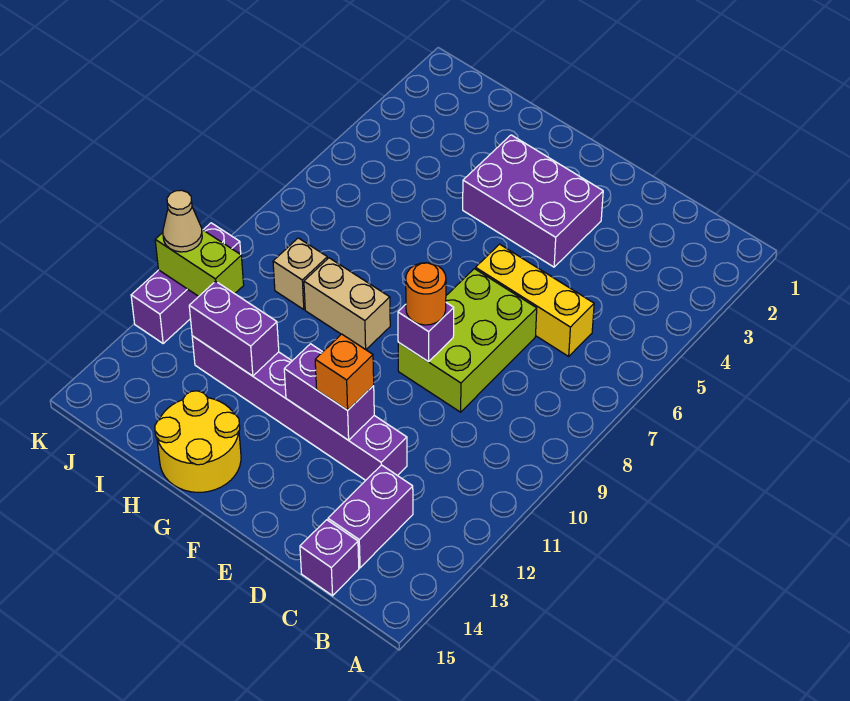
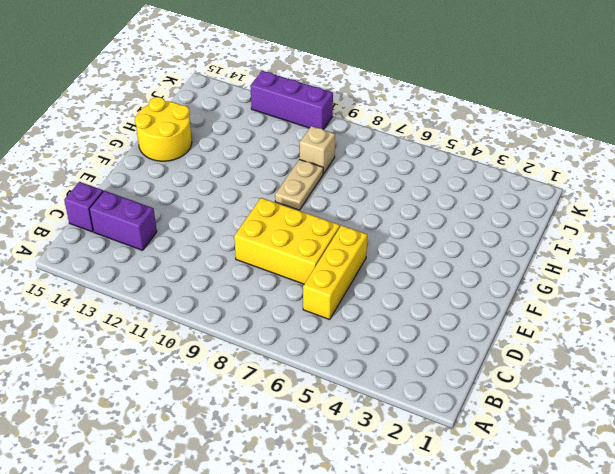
yellow brick D7:E9 level 1 -> lime brick D7:E9 level 1
tan plate G9:H9 level 1 -> tan brick G9:H9 level 1
none -> purple brick D12:I12 level 1
none -> purple brick E3:G4 level 1
none -> purple brick E9 level 2

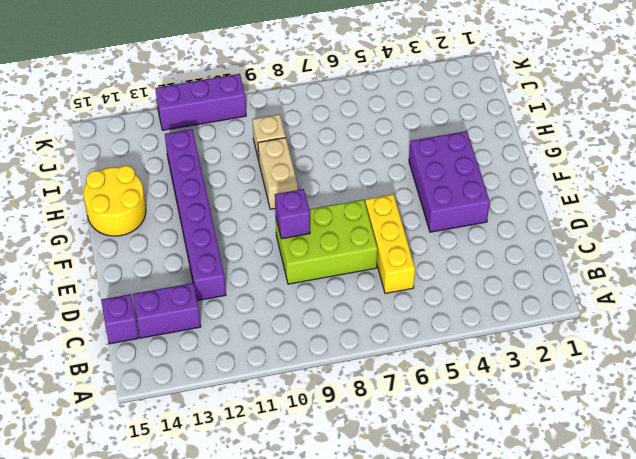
none -> purple brick E12:F12 level 2
none -> purple brick H12:I12 level 2
none -> lime brick J11:K11 level 2

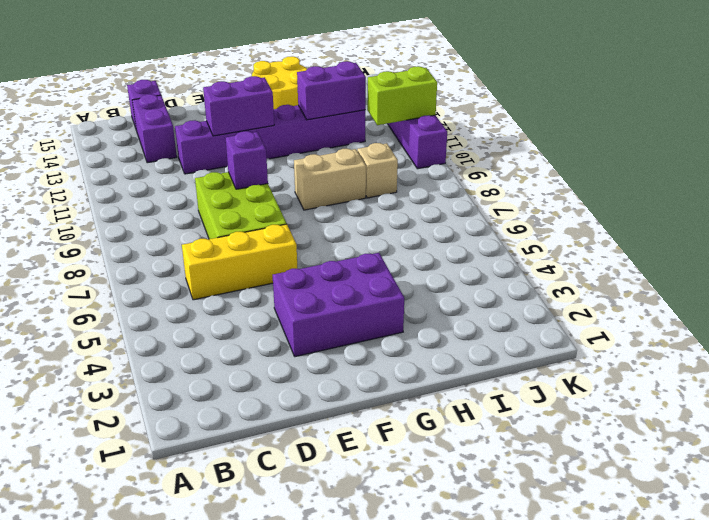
none -> orange round brick E9 level 3
none -> orange brick E12 level 3
none -> tan cone K11 level 3

